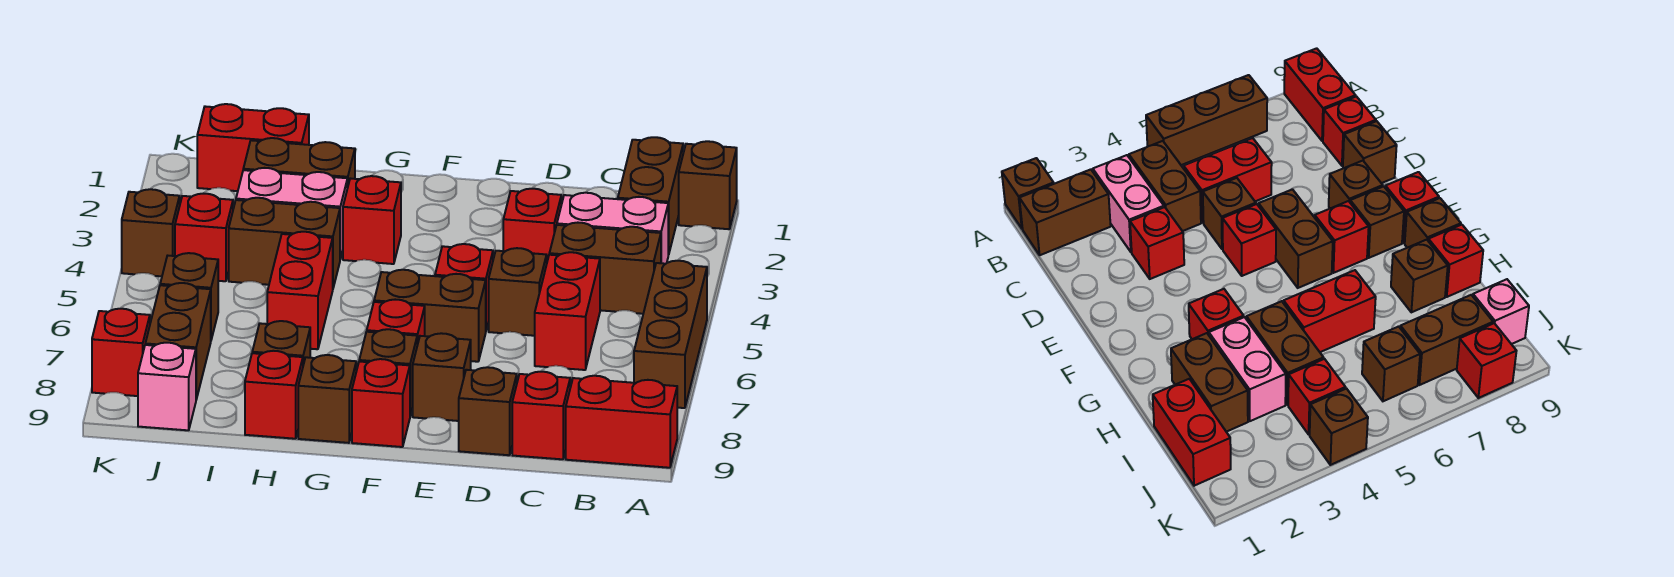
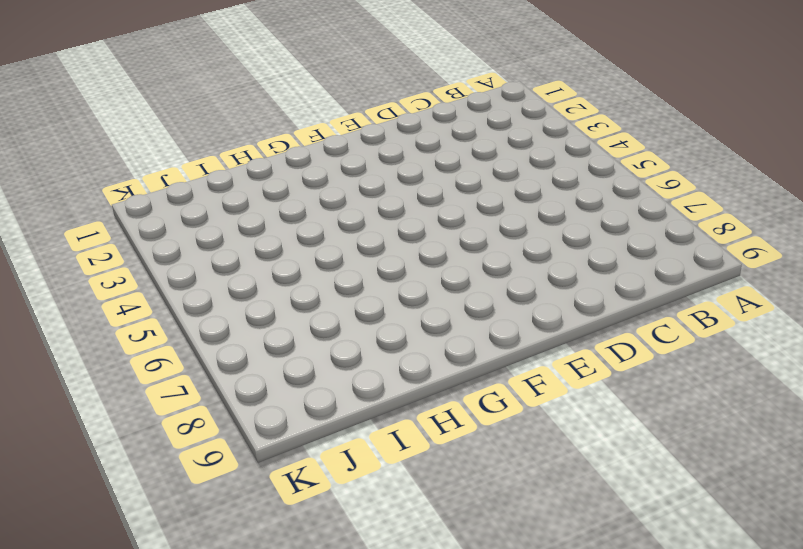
none -> brown brick A1 level 1
none -> brown brick A5:A7 level 1
none -> red brick A9:B9 level 1
none -> brown brick B1:B2 level 1

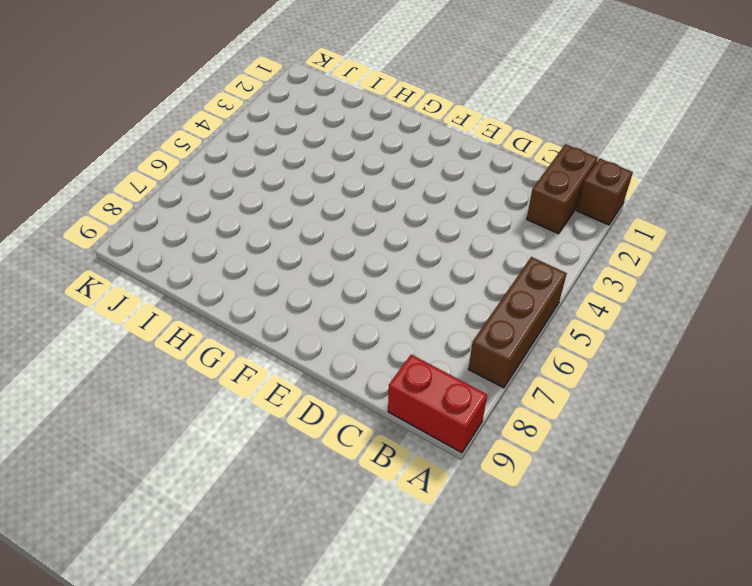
none -> pink brick B3:C3 level 1
none -> brown brick B4:C4 level 1
none -> red brick C5:C6 level 1
none -> red brick C9 level 1

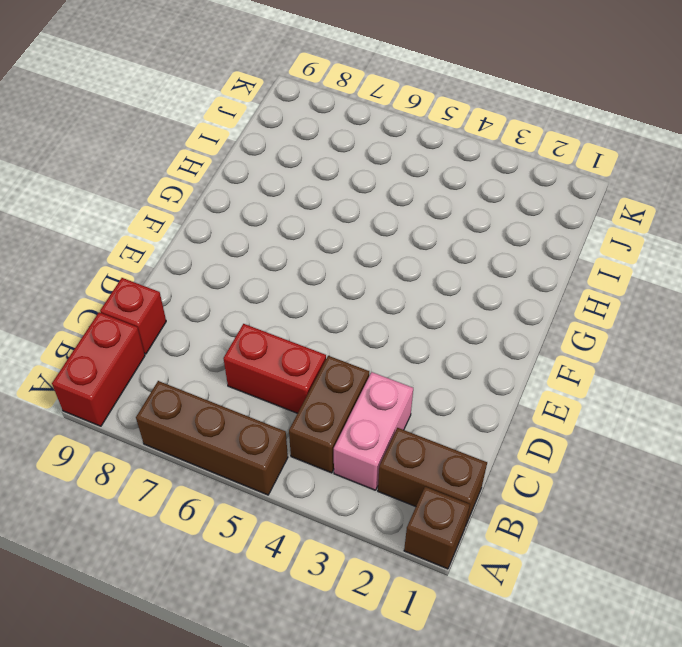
none -> red brick D3 level 1
none -> brown brick D5 level 1
none -> brown brick D9 level 1
none -> red brick E5 level 1

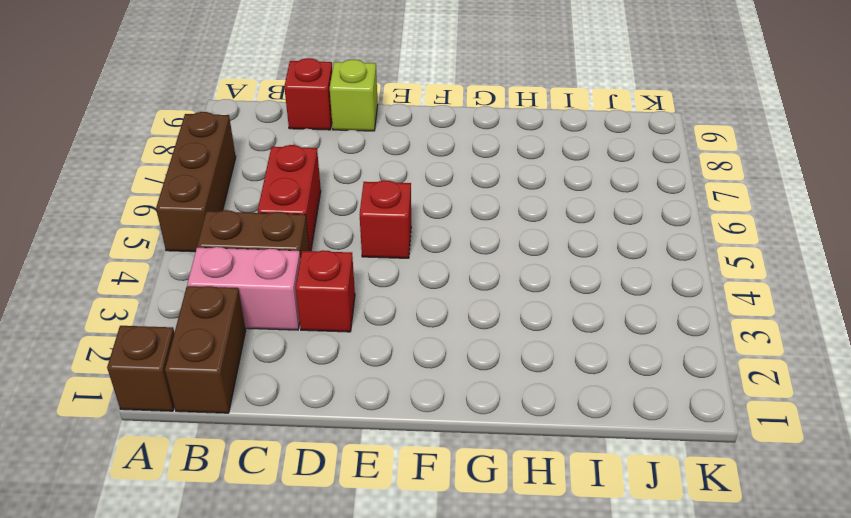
lime brick D9 level 1 -> brown brick D9 level 1
none -> red brick A9:B9 level 1
none -> brown brick D5 level 1
none -> brown brick E6:F6 level 1
none -> brown brick E8 level 1

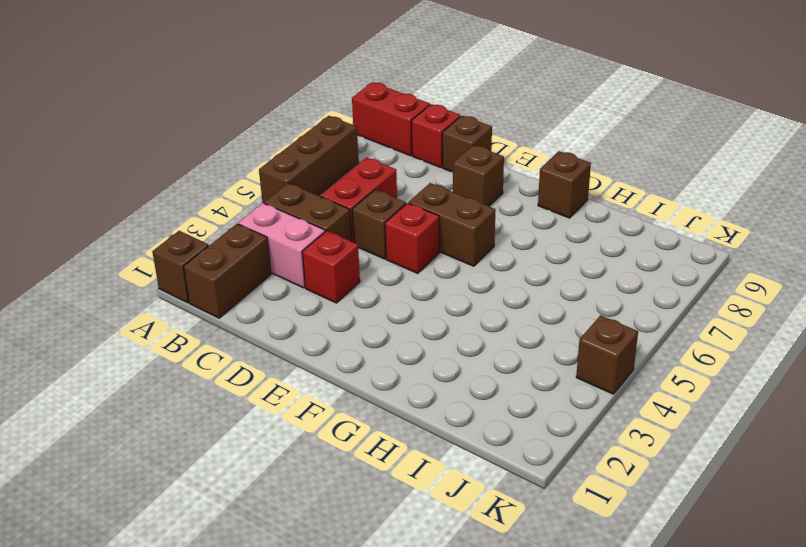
none -> red brick F7 level 1
none -> brown brick F8 level 1
none -> red brick F9 level 1
none -> red brick G3 level 1

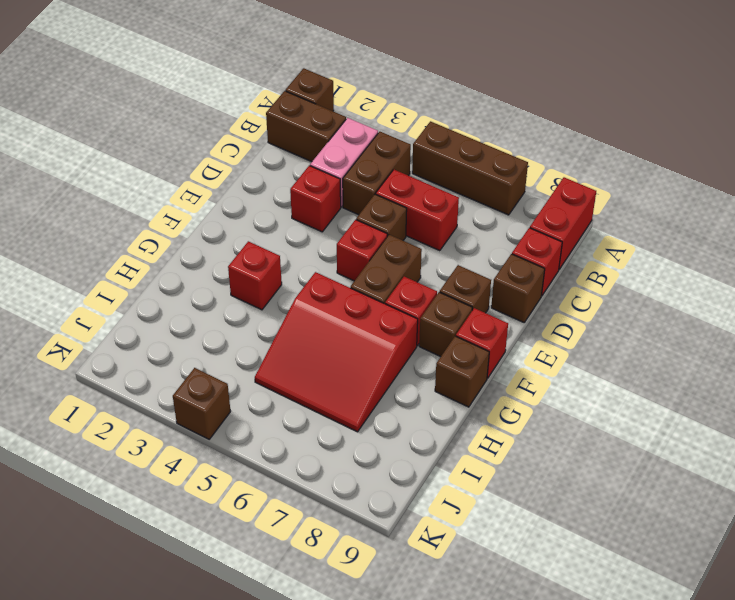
red slope G5:I7 level 1 top G -> red brick H5:H6 level 1
none -> brown brick H2:I2 level 1
none -> pink brick H3:I3 level 1
none -> brown brick H4:I4 level 1
none -> brown brick H8 level 1

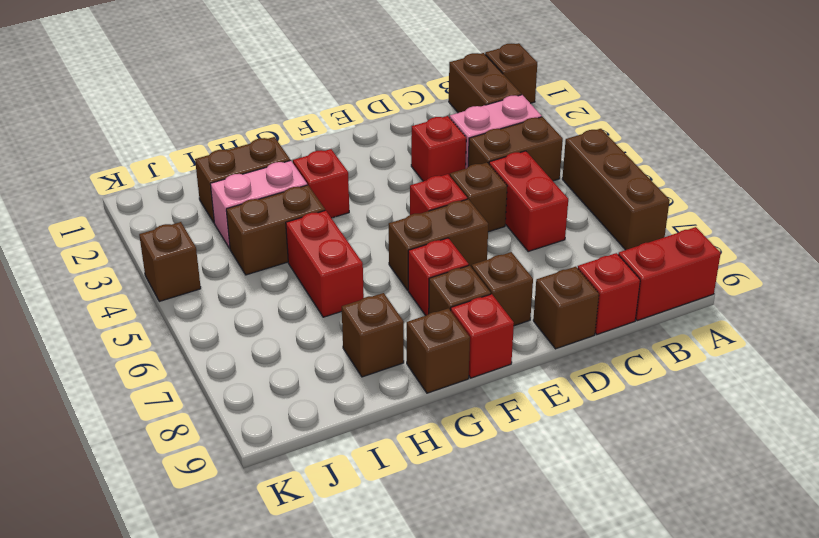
none -> red brick H9 level 1
none -> red brick I1:J1 level 1
none -> red brick J4 level 1
none -> brown brick J6 level 1

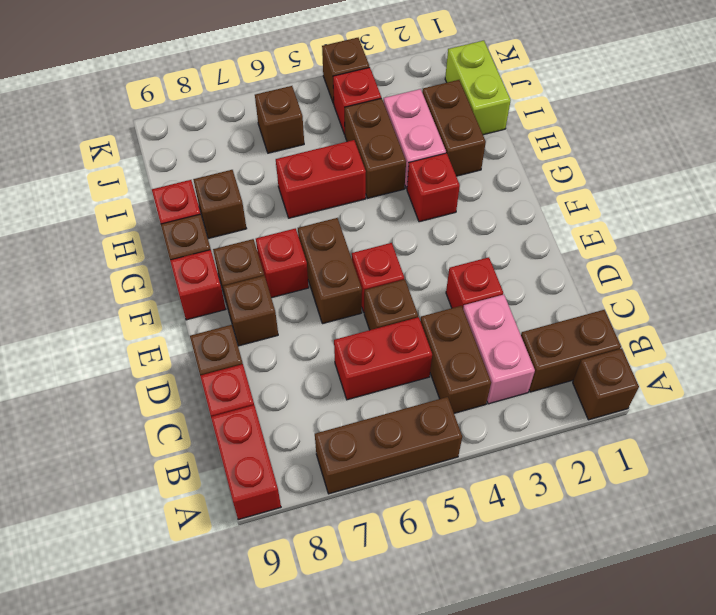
lime brick I1:J1 level 1 -> red brick I1:J1 level 1
none -> brown brick J7:J8 level 1
none -> pink brick J9 level 1
none -> red brick K8 level 1

